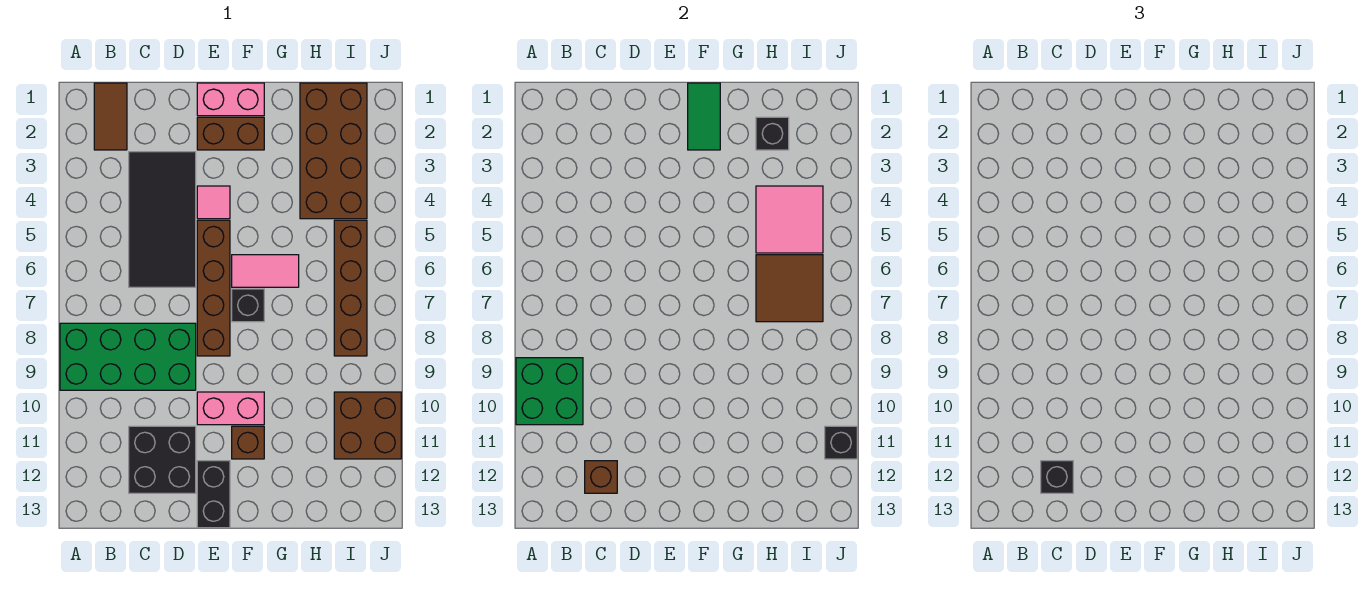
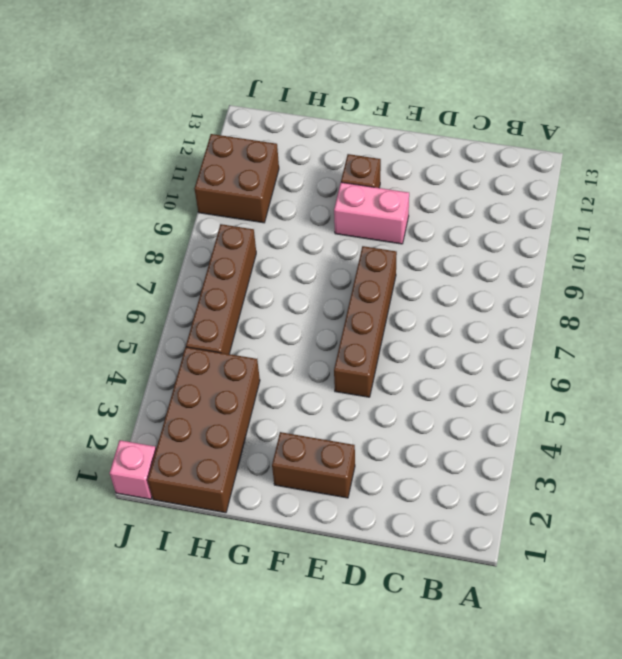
pink brick J1 level 1 -> none
none -> green brick A8:D9 level 1
none -> brown tile B1:B2 level 1
none -> black tile C3:D6 level 1

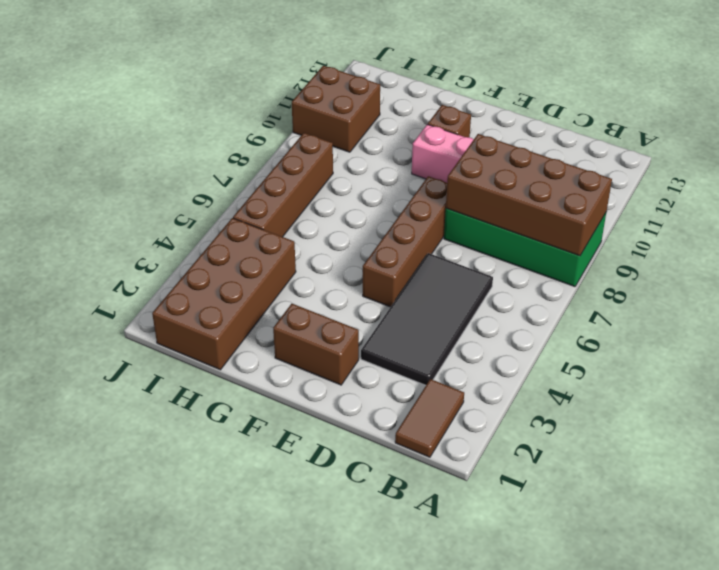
brown brick A8:D9 level 2 -> green brick A9:B10 level 2
none -> black brick C11:D12 level 1
none -> pink brick E1:F1 level 1
none -> pink tile E4 level 1

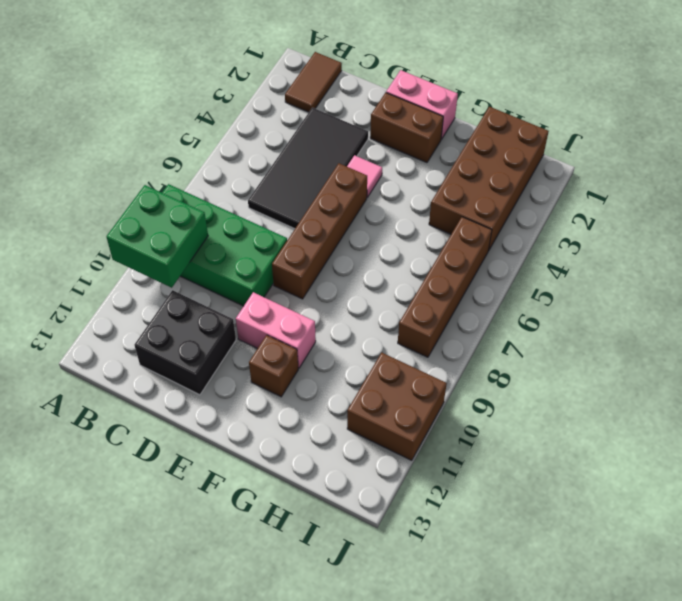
none -> black brick E12:E13 level 1
none -> pink tile F6:G6 level 1
none -> black brick F7 level 1

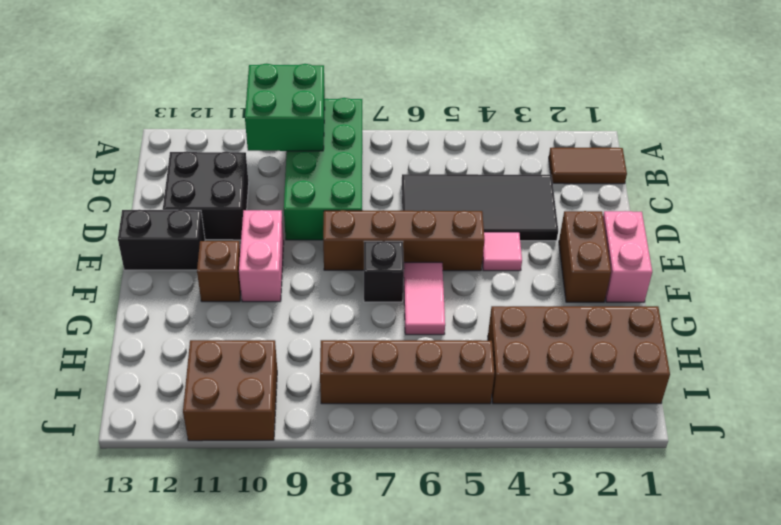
none -> brown brick C12 level 2
none -> green tile F1:F2 level 2
none -> black brick H2 level 2

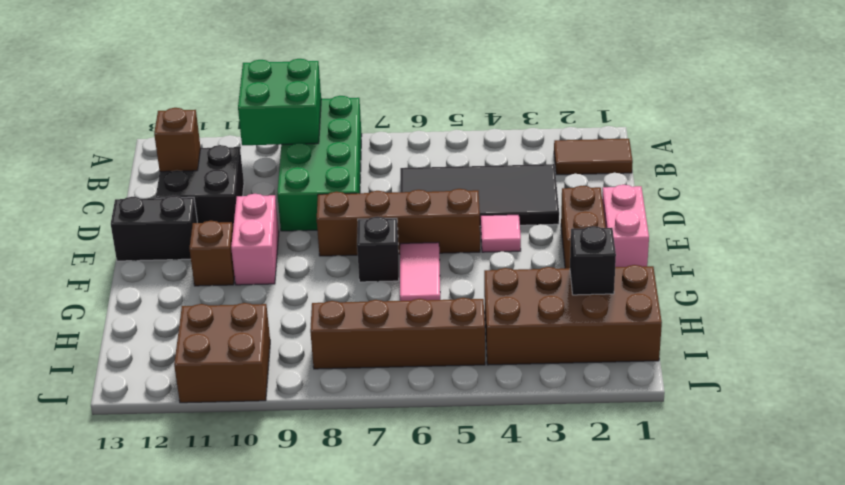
none -> green tile F1:F2 level 2
none -> pink tile H4:I5 level 2
none -> brown tile H6:I7 level 2

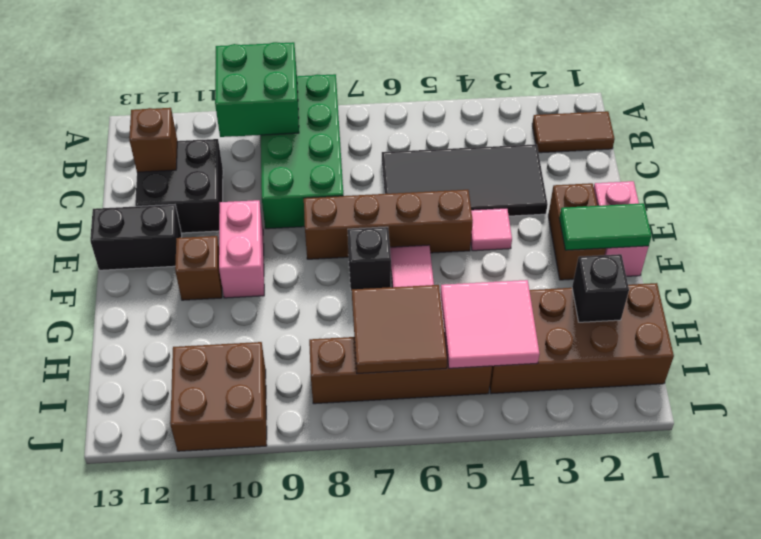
none -> black brick J11 level 2
none -> black brick C12 level 3

